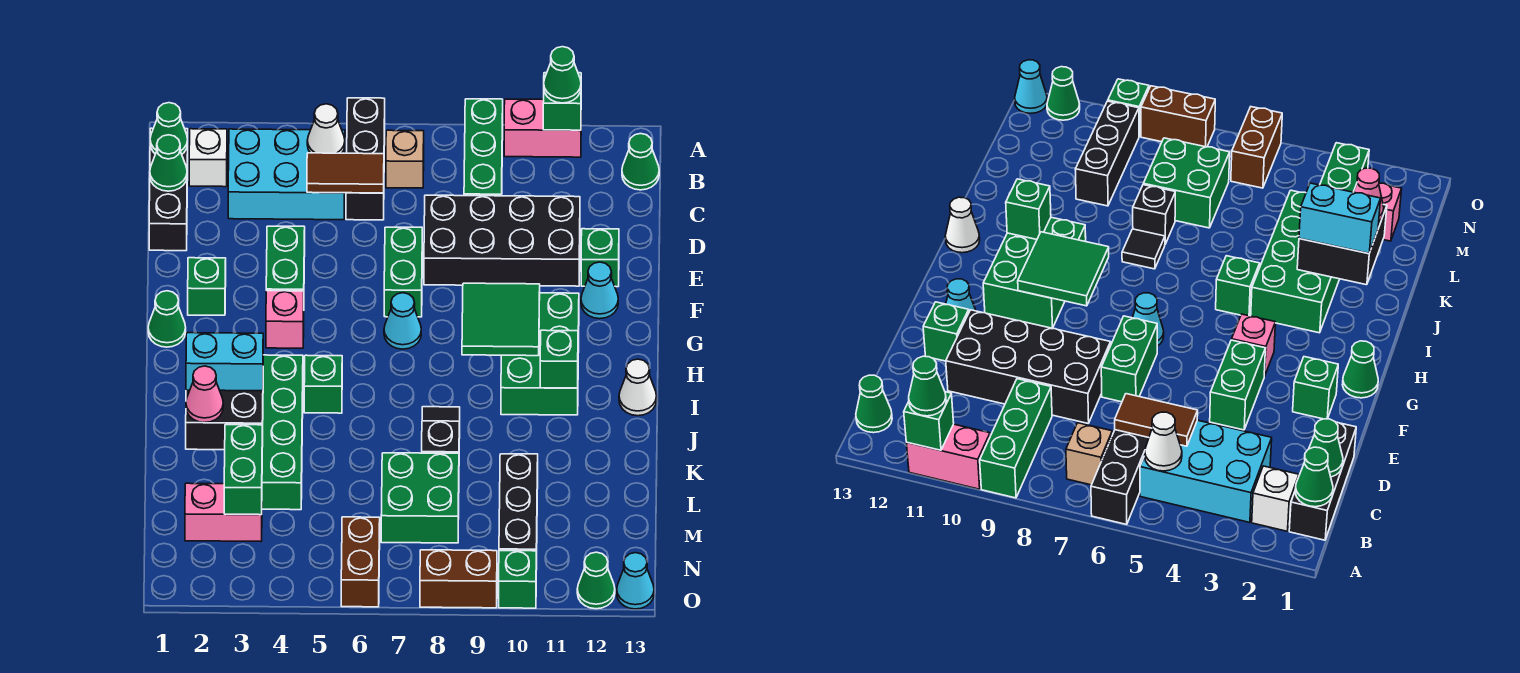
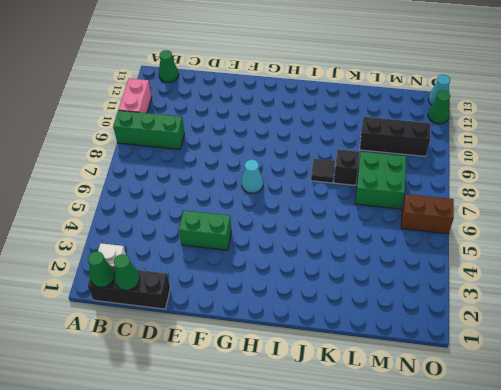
none -> black brick A6:C6 level 1
none -> cyan brick B3:C5 level 1
none -> tan brick B7 level 1
none -> black brick D8:E11 level 1

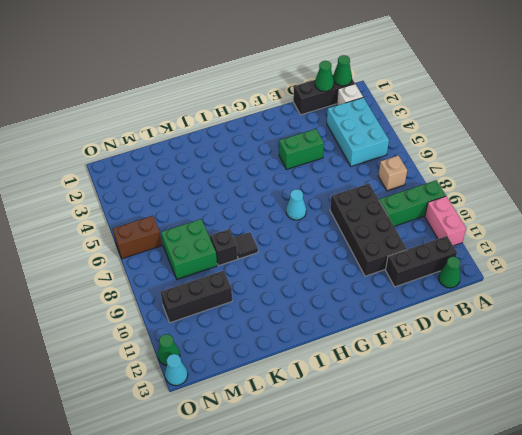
black brick B12:D12 level 1 -> black brick A6:C6 level 1
none -> green brick E7:F7 level 1
none -> green brick E12 level 1
none -> green brick F2 level 1
none -> cyan cone F12 level 1

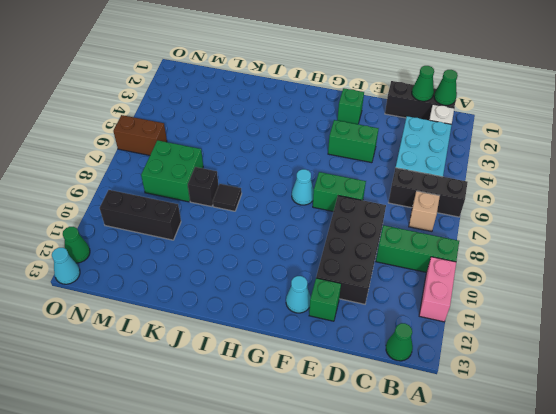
none -> green cone G1 level 1
none -> pink brick G4 level 1
none -> green brick G10:I11 level 1
none -> green brick I3:L4 level 1

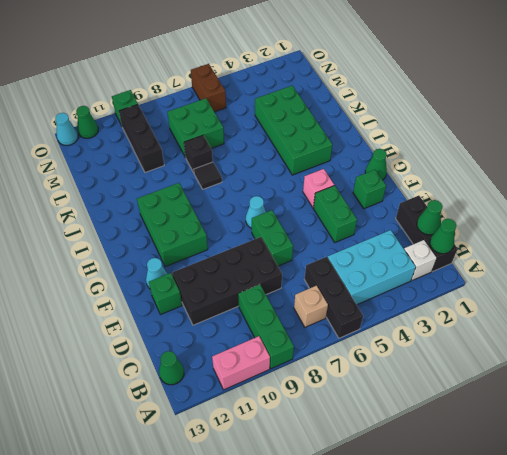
none -> green brick I5 level 1
none -> white cone I13 level 1
none -> pink brick M2:M3 level 1
none -> brown brick O8:O9 level 1

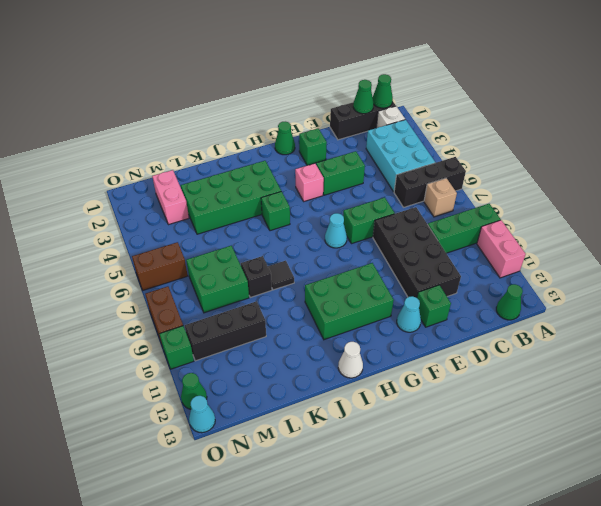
none -> green brick A11 level 2
none -> white cone B5 level 2
none -> brown tile C5:C6 level 2
none -> green tile G9:H10 level 2

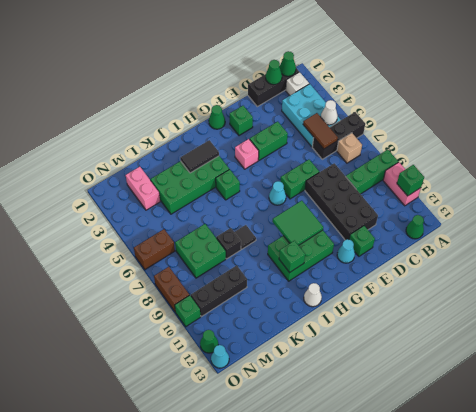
black tile I3:J3 level 2 -> black brick J2:K3 level 2
none -> green brick L3:M3 level 2
none -> green cone A11 level 3
none -> cyan brick J2:J3 level 3
none -> pink cone K2 level 3

